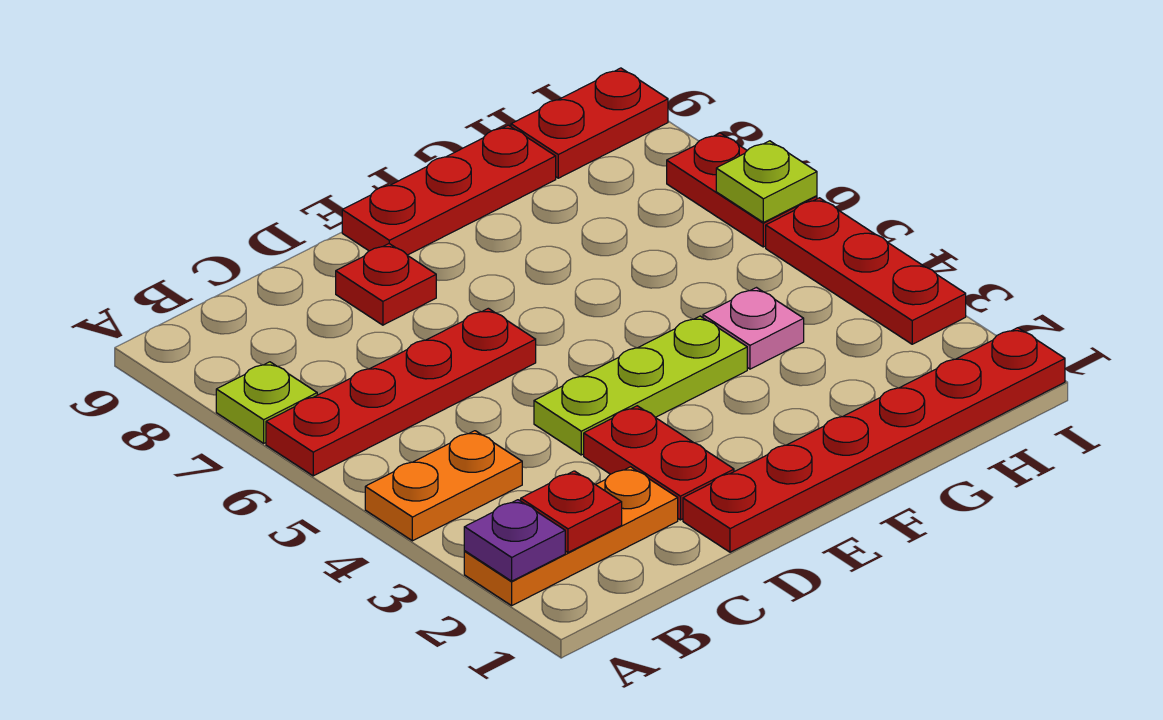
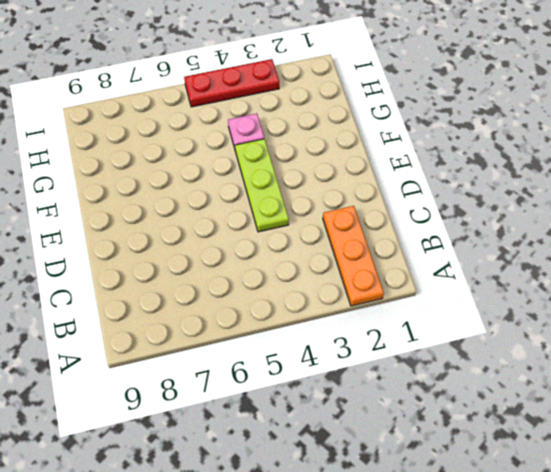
none -> orange plate A4:B4 level 1
none -> red plate A6:D6 level 1
none -> lime plate A7 level 1

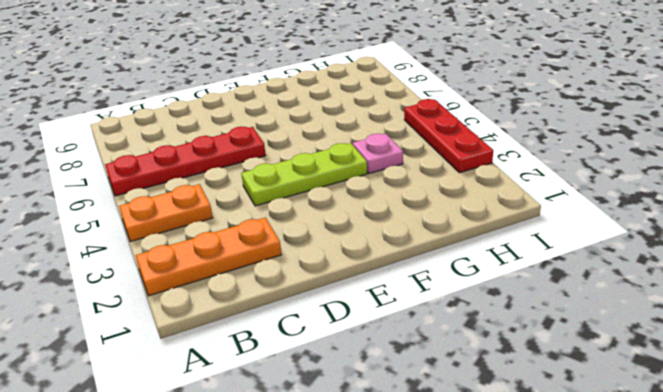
none -> lime plate A7 level 1
none -> red plate D1:I1 level 1
none -> red plate D2:D3 level 1

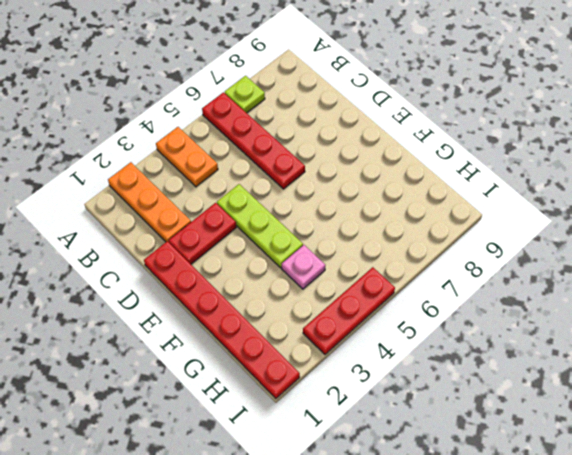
none -> red plate D8 level 1
none -> red plate E9:G9 level 1
none -> red plate H9:I9 level 1

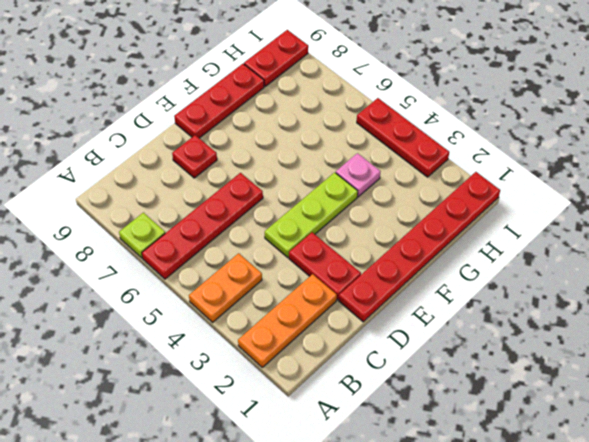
none -> red plate I6:I7 level 1
none -> purple plate A2 level 2
none -> red plate B2 level 2

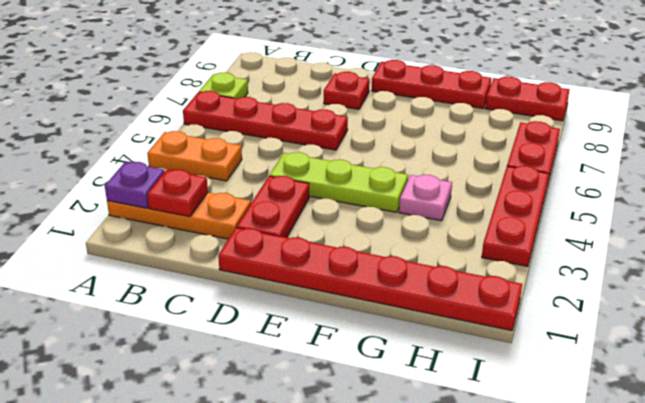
none -> lime plate I6 level 2

